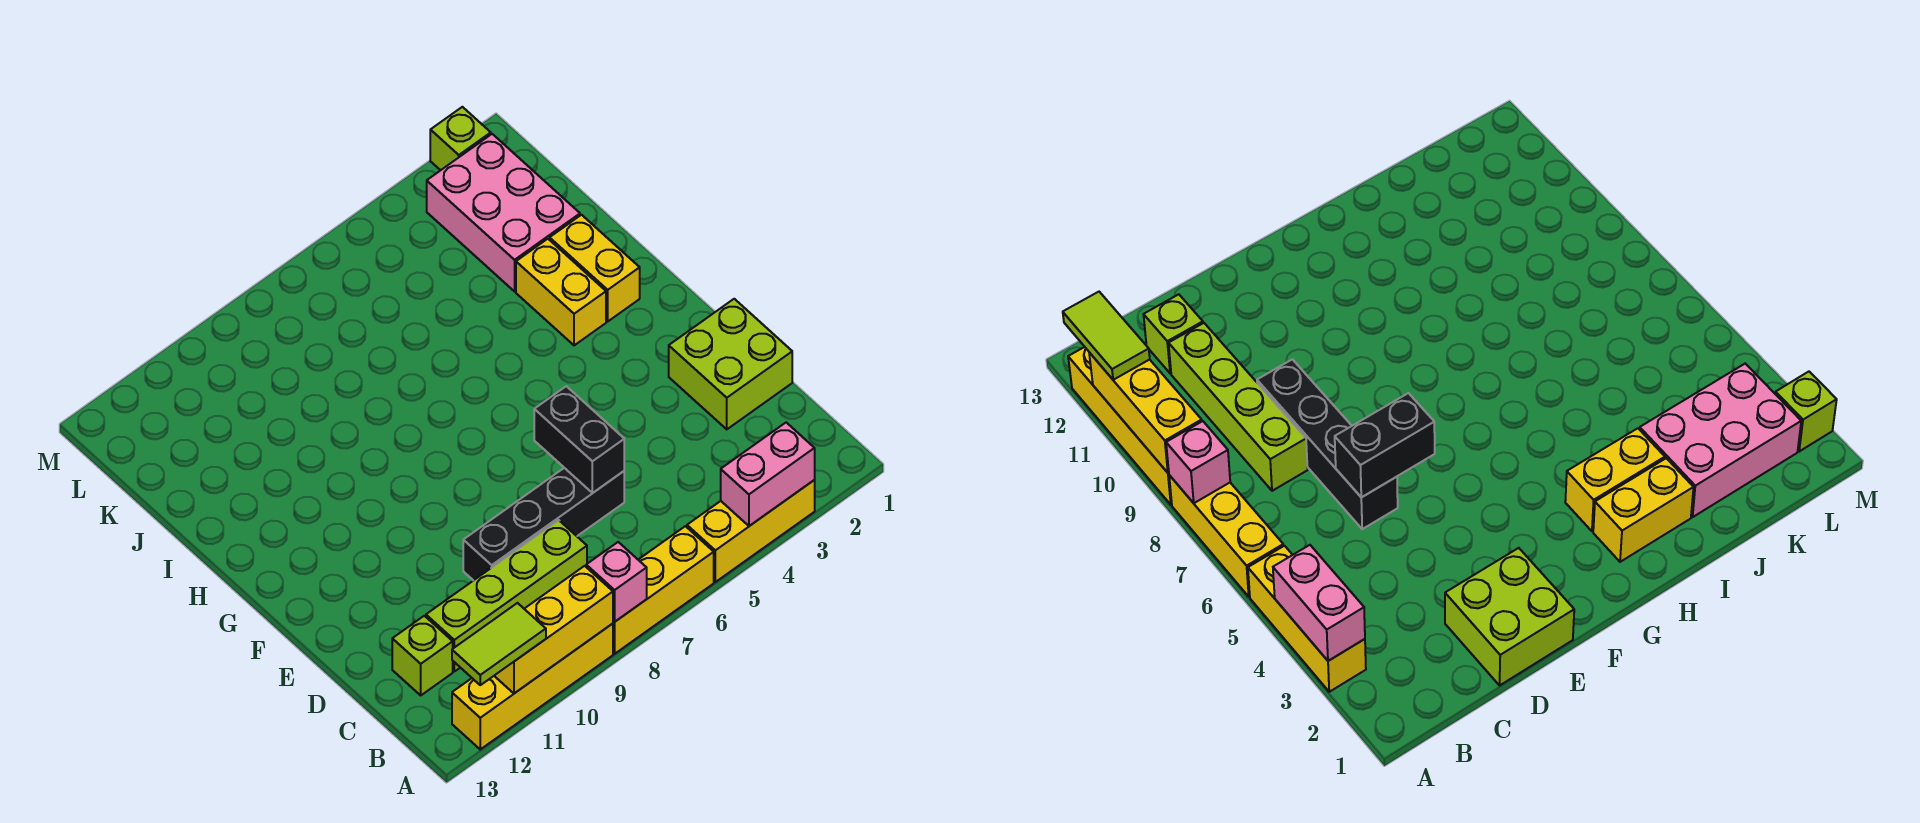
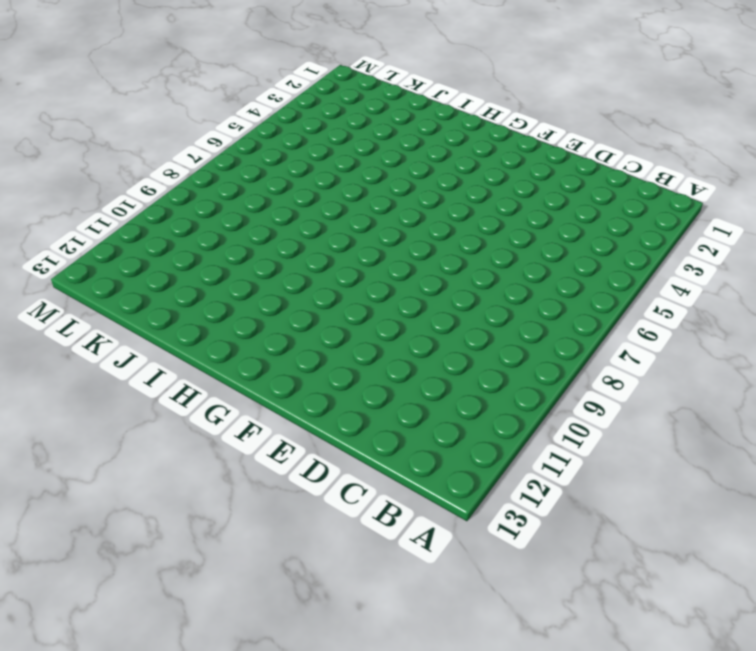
none -> yellow brick A3:A5 level 1
none -> yellow brick A6:A8 level 1
none -> yellow brick A9:A12 level 1

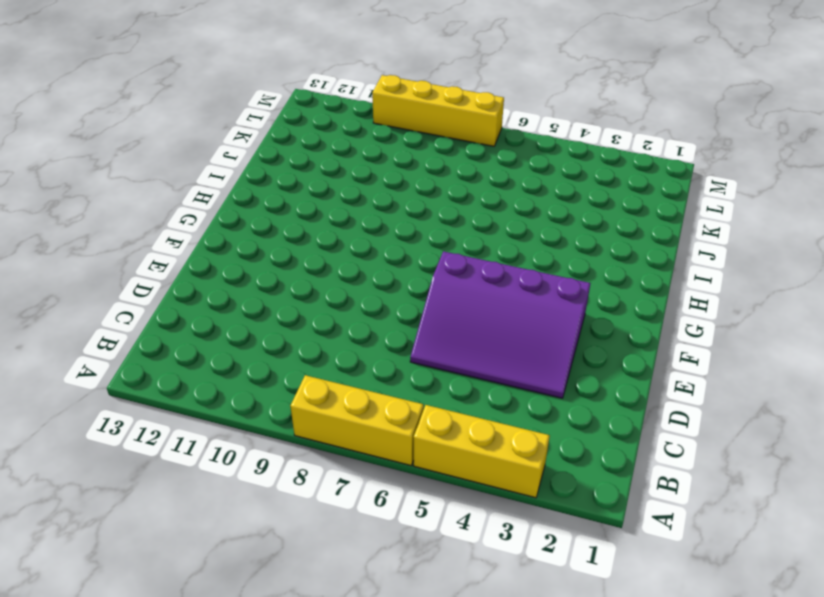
purple slope D3:F6 level 1 top F -> black brick D6:D9 level 1
yellow brick M7:M10 level 1 -> yellow brick A9:A12 level 1
none -> lime brick C8:C11 level 1
none -> lime brick C12 level 1
none -> lime brick D1:E2 level 1

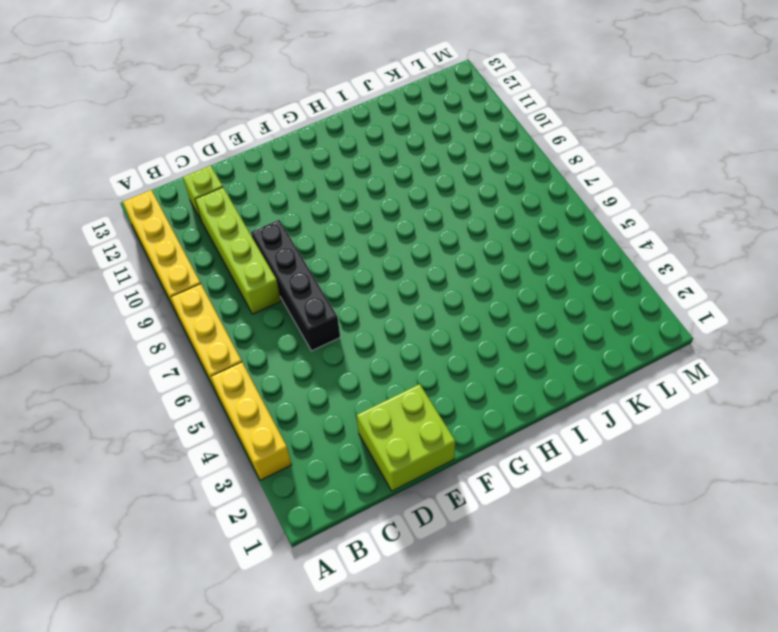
none -> yellow brick H2:I2 level 1
none -> yellow brick H3:I3 level 1
none -> pink brick J2:L3 level 1

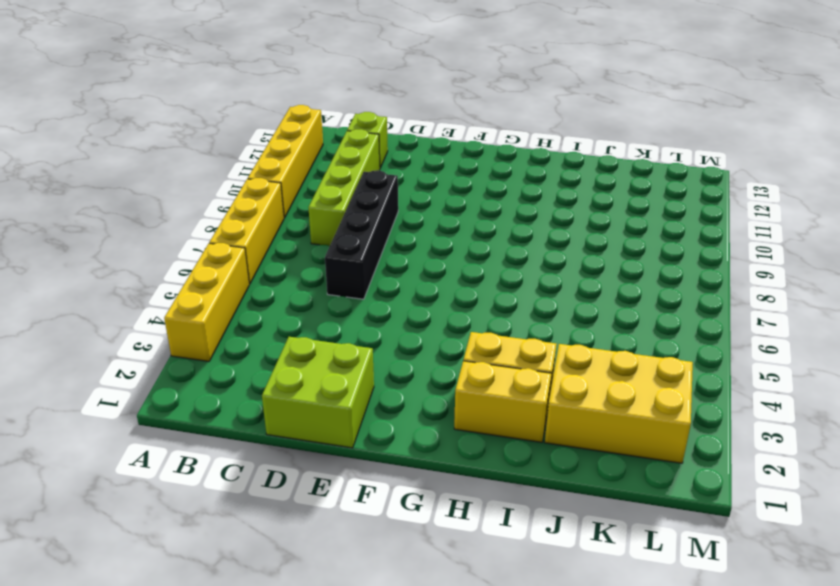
yellow brick J2:L3 level 1 -> pink brick J2:L3 level 1
none -> lime brick M2 level 1
none -> pink brick A3:A4 level 2
none -> pink brick A8 level 2

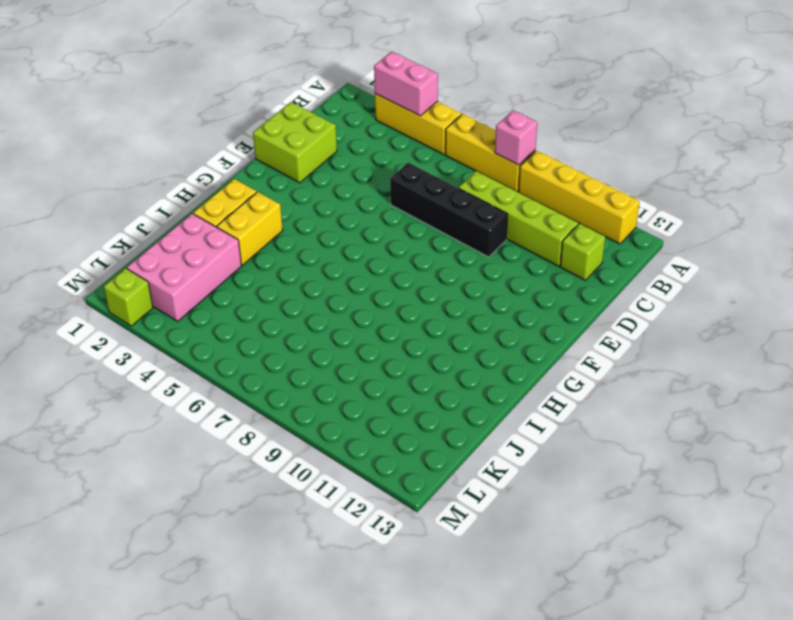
none -> yellow brick A9:A11 level 2
none -> black brick D6:E6 level 2
none -> lime tile A11:A12 level 3

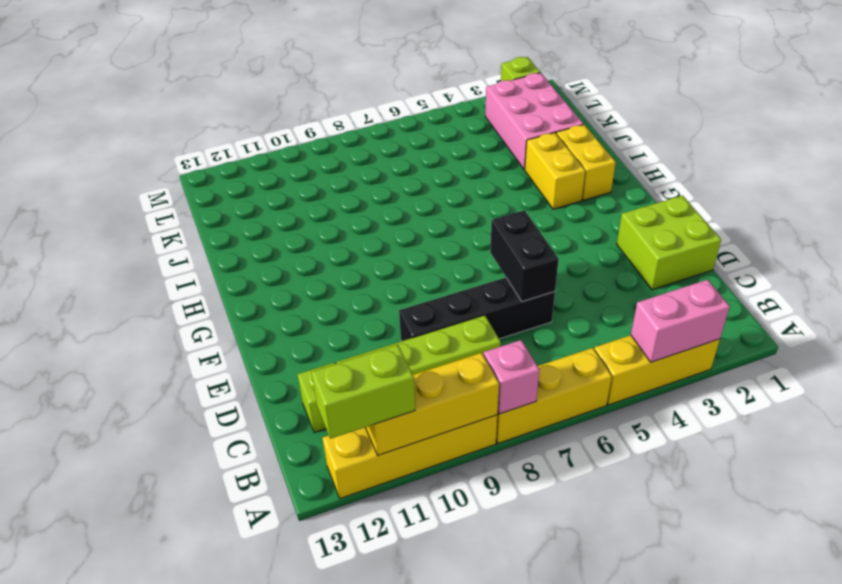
lime brick A11:A12 level 3 -> lime tile A11:A12 level 3

